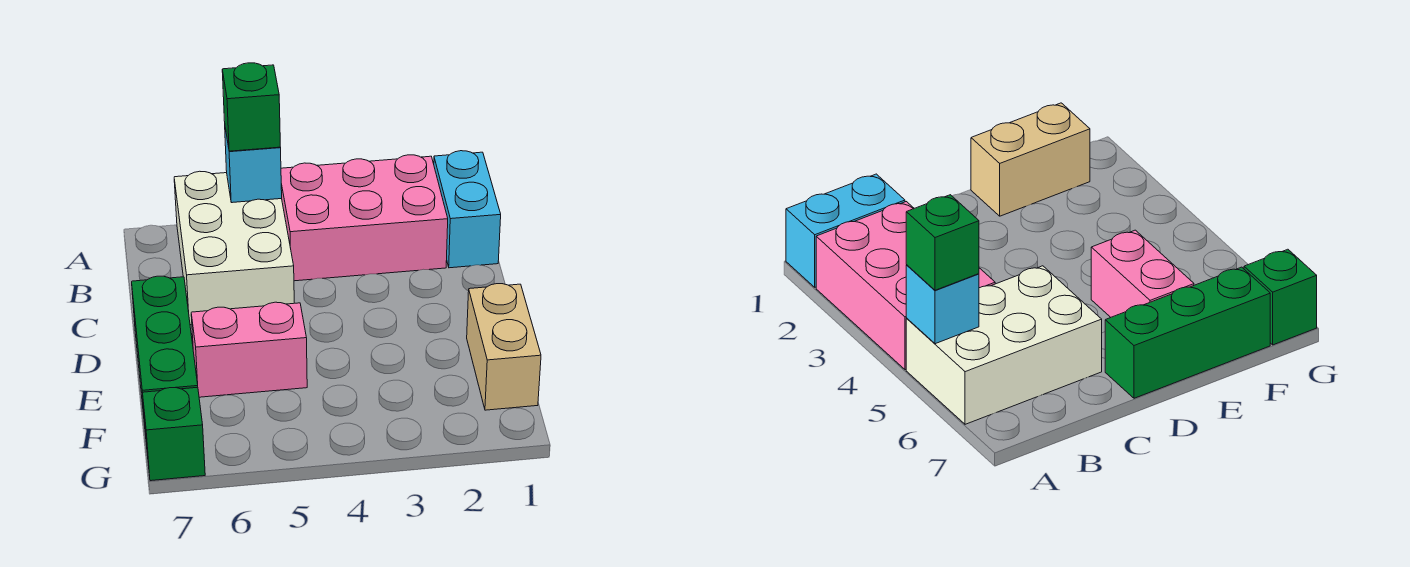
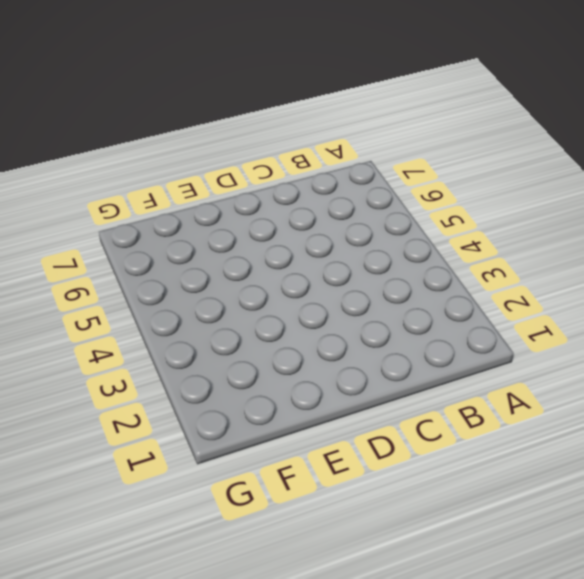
none -> cyan brick A1:B1 level 1
none -> pink brick A2:B4 level 1

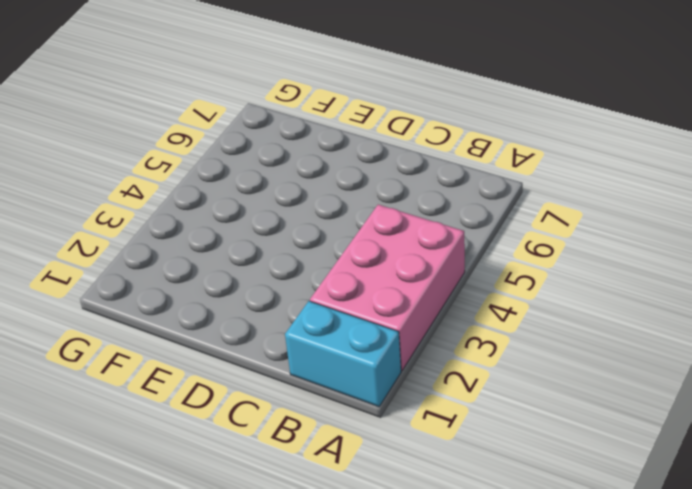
none -> white brick A5:C6 level 1
none -> green brick D7:F7 level 1

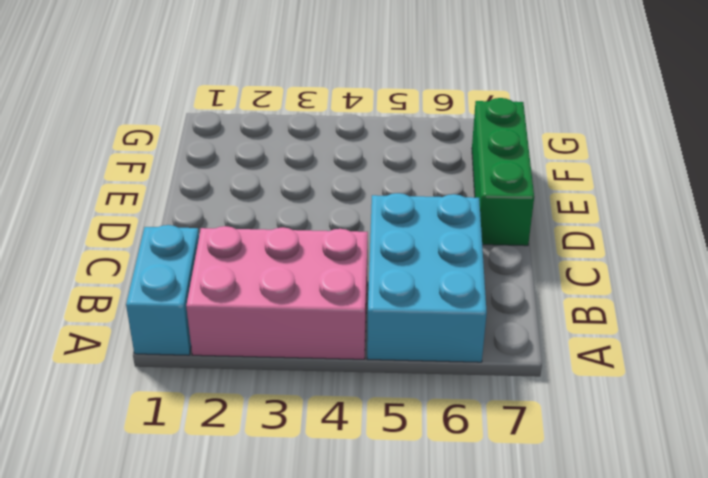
cyan brick A5:C6 level 1 -> white brick A5:C6 level 1
none -> tan brick E1:F1 level 1
none -> pink brick E5:E6 level 1

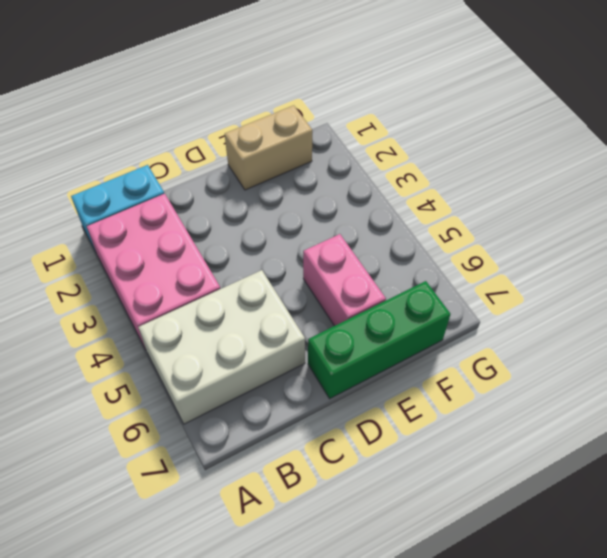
none -> green brick G7 level 1
none -> cyan brick A5 level 2

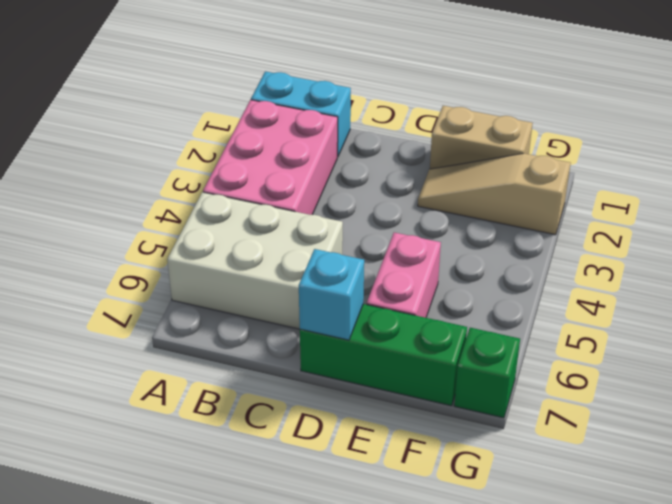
cyan brick D7 level 2 -> cyan brick A5 level 2
tan slope E2:G2 level 1 top G -> none
none -> green brick A5 level 3

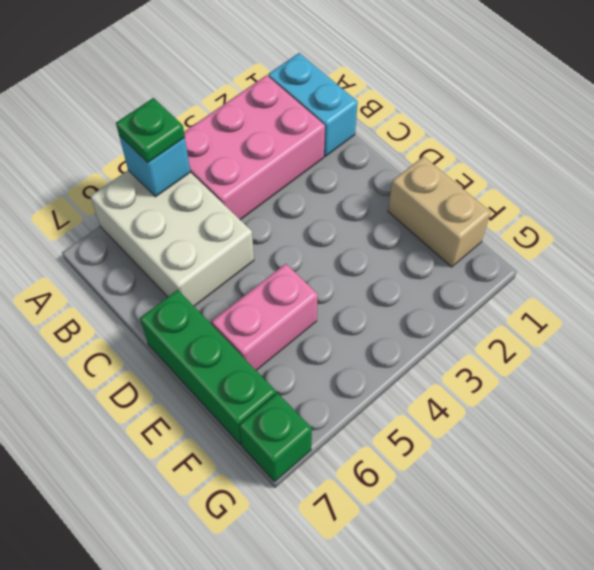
green plate A5 level 3 -> green brick A5 level 3

